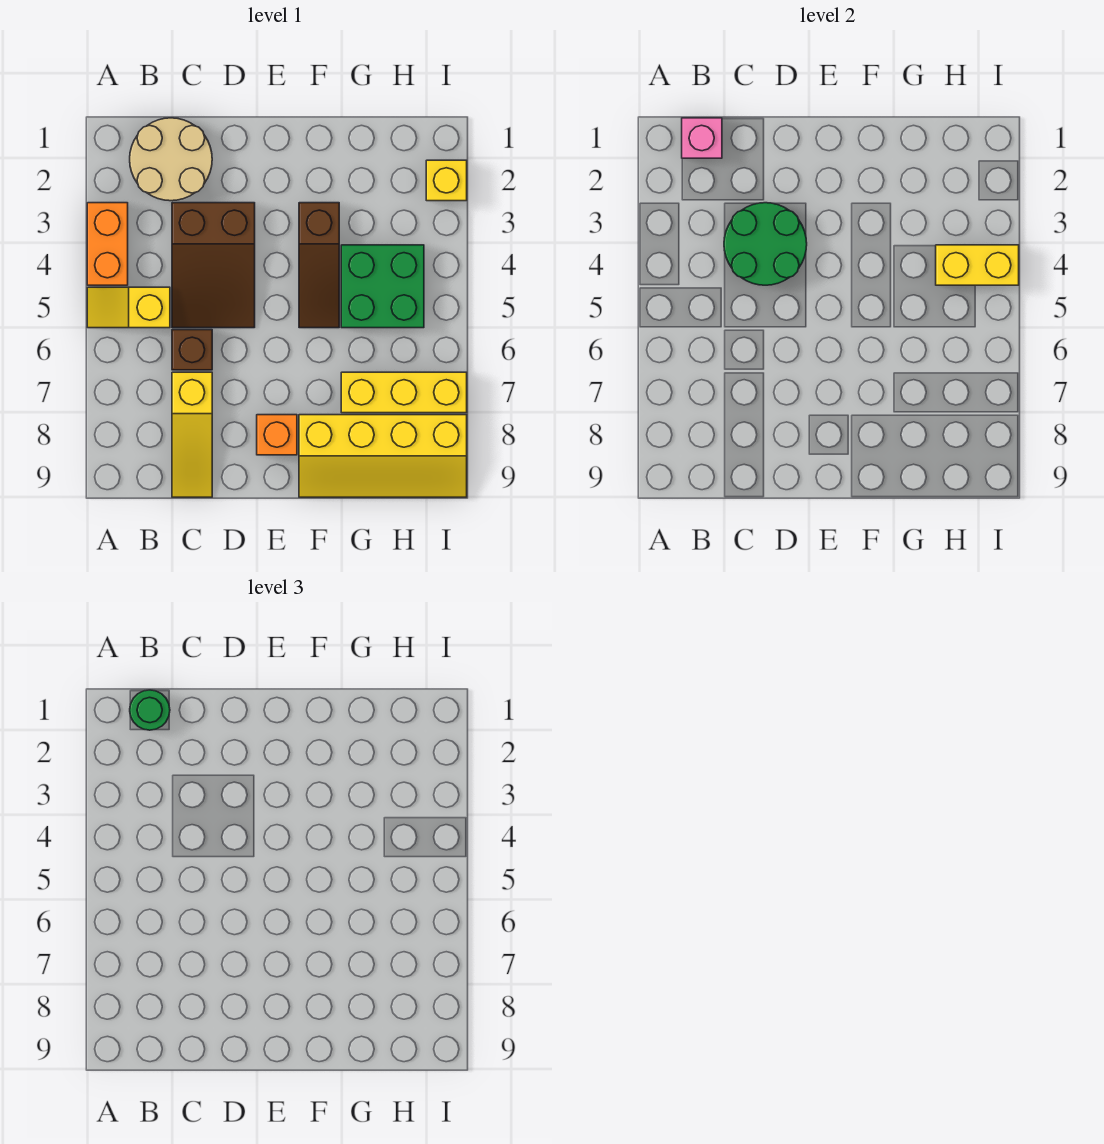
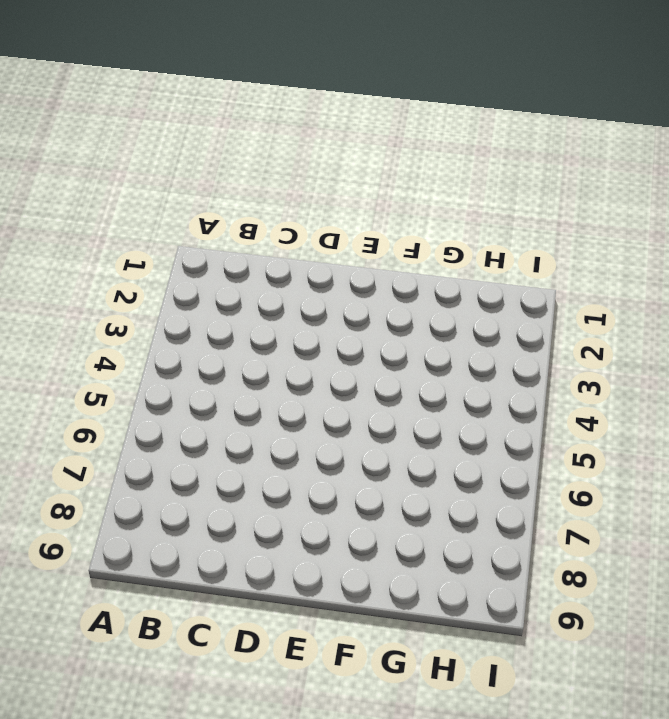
none -> orange brick A3:A4 level 1
none -> yellow slope A5:B5 level 1 top B
none -> tan round brick B1:C2 level 1

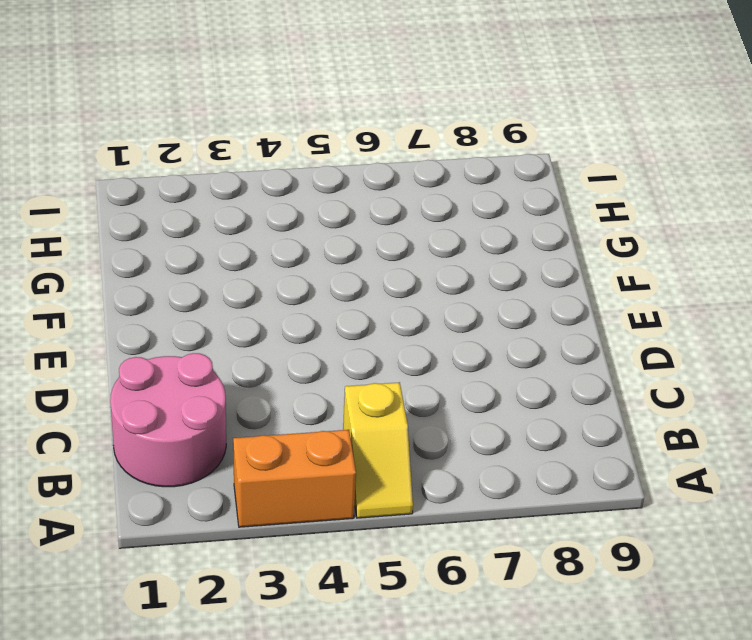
pink round brick B1:C2 level 1 -> tan round brick B1:C2 level 1
none -> brown slope C3:D5 level 1 top 3
none -> brown brick C6 level 1
none -> yellow slope C7:C9 level 1 top 7

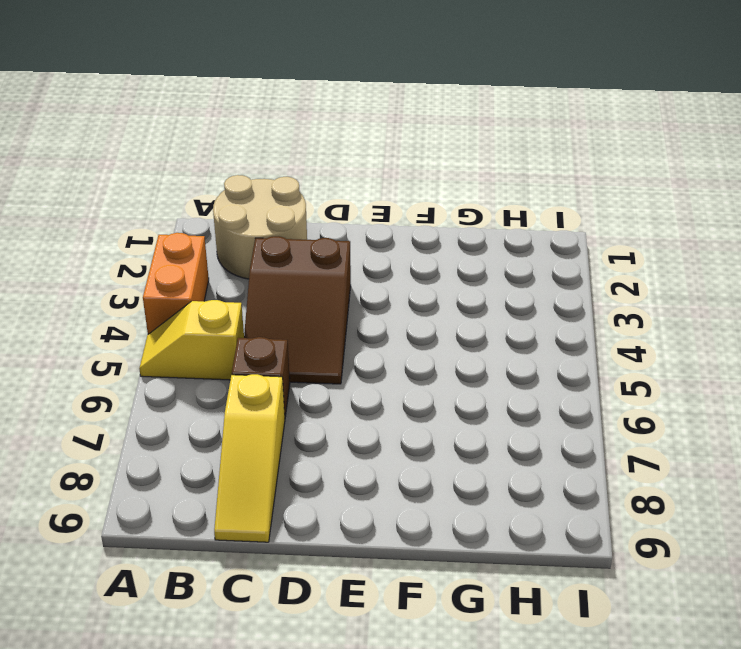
none -> orange brick E8 level 1
none -> brown slope F3:F5 level 1 top 3
none -> yellow slope F8:I9 level 1 top 8

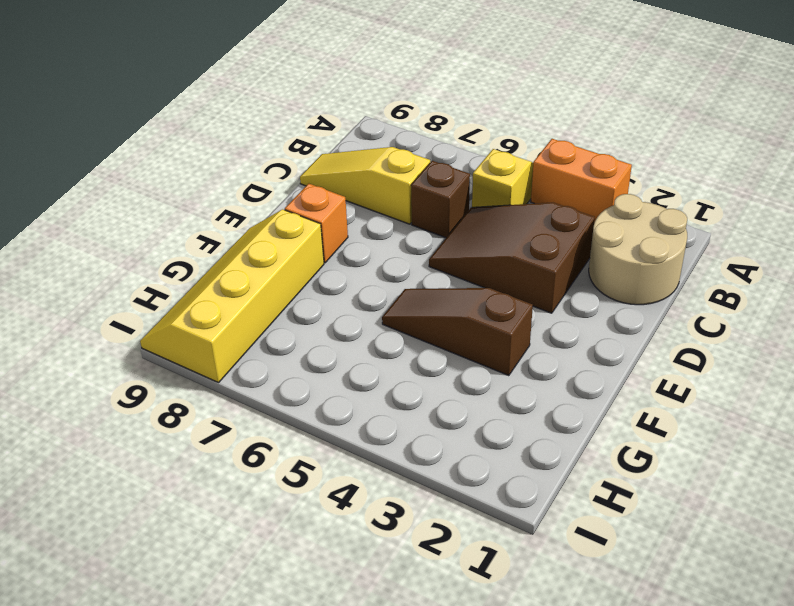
none -> green brick G4:H5 level 1
none -> yellow brick G7:I7 level 1
none -> yellow brick I2 level 1

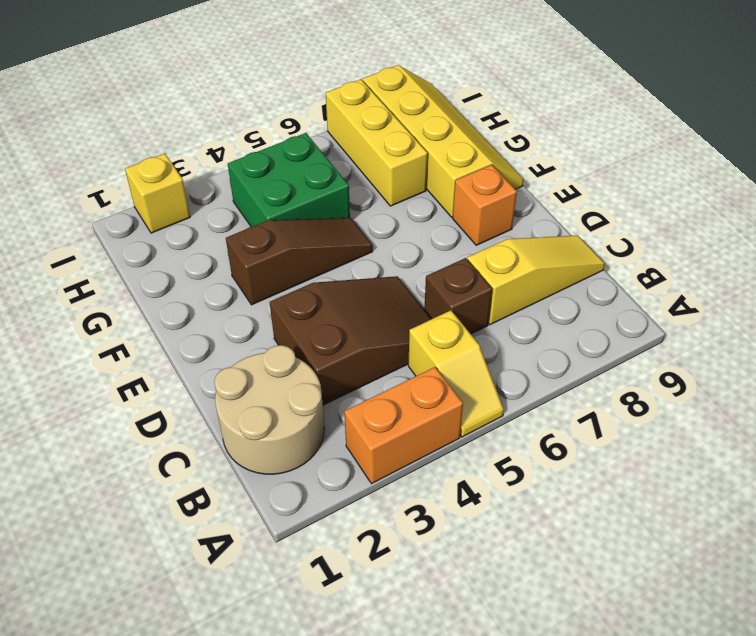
none -> pink brick B1 level 2
none -> green round brick C3:D4 level 2
none -> yellow brick H4:I4 level 2

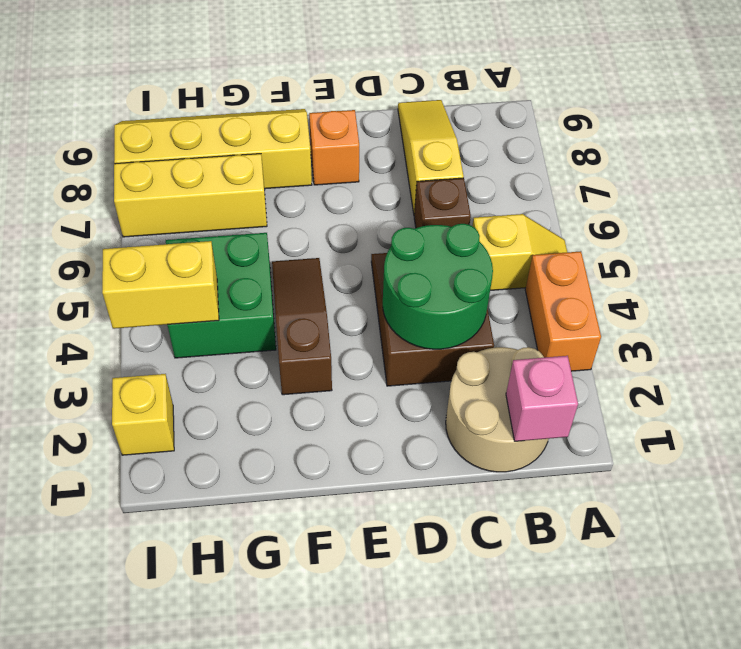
none -> green round brick B1 level 3

